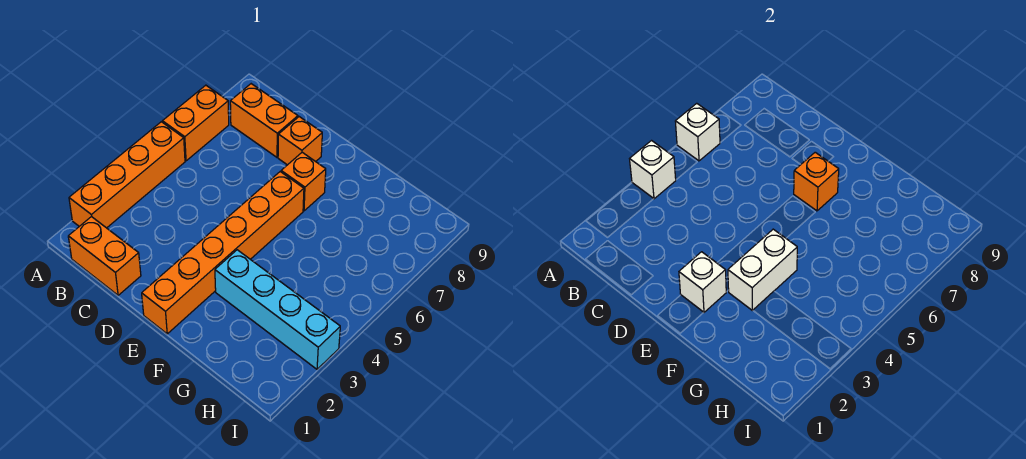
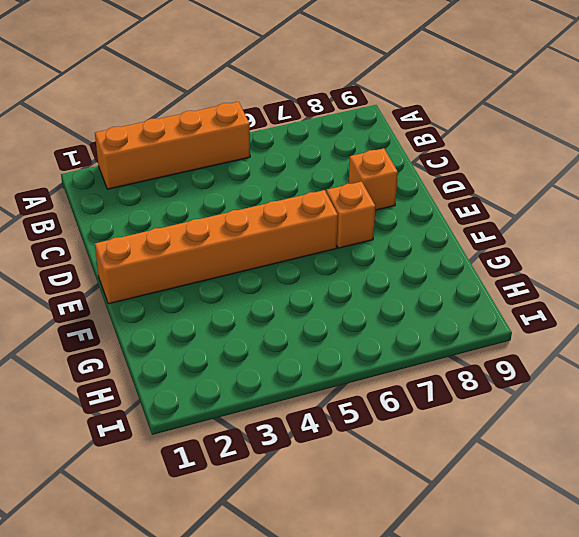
none -> orange brick A6:A7 level 1
none -> orange brick B1:C1 level 1
none -> orange brick B8:C8 level 1

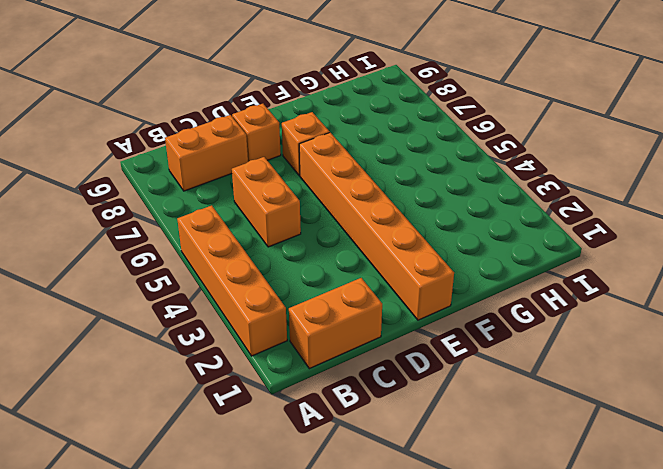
orange brick C5:C6 level 1 -> orange brick A6:A7 level 1
none -> cyan brick F3:I3 level 1
none -> white brick A4 level 2
none -> white brick A6 level 2

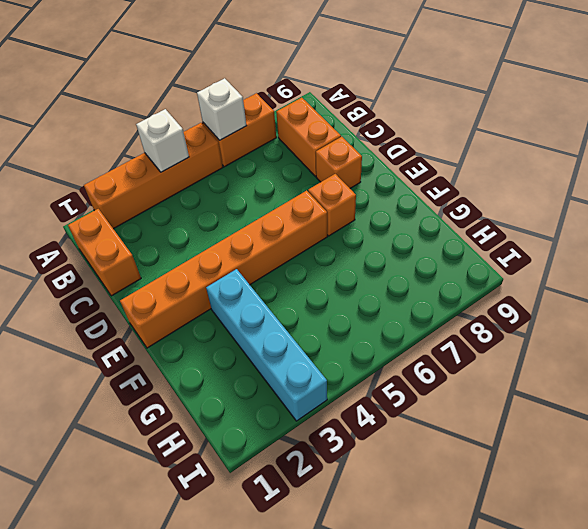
none -> white brick E2 level 2
none -> orange brick E7 level 2
none -> white brick F3:F4 level 2

